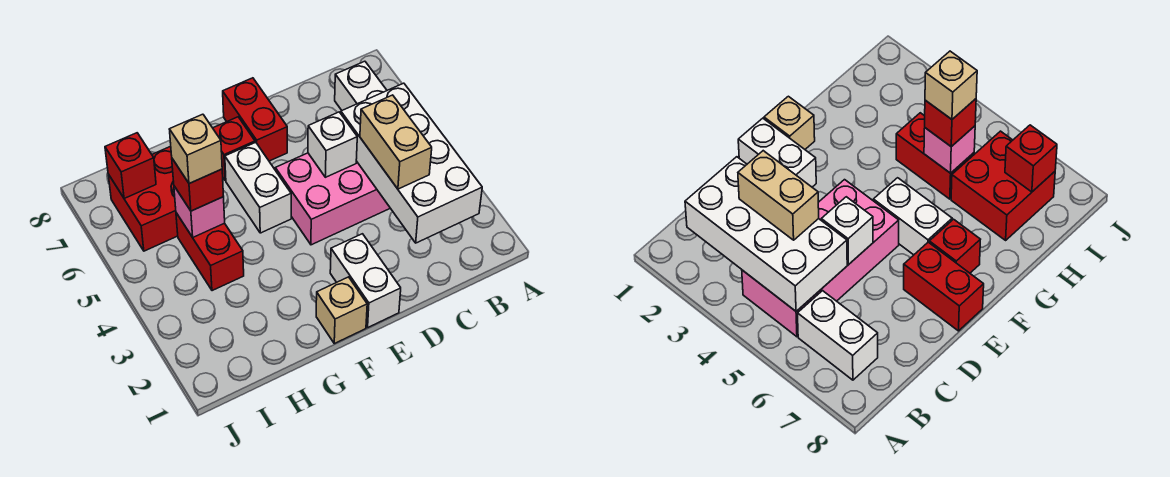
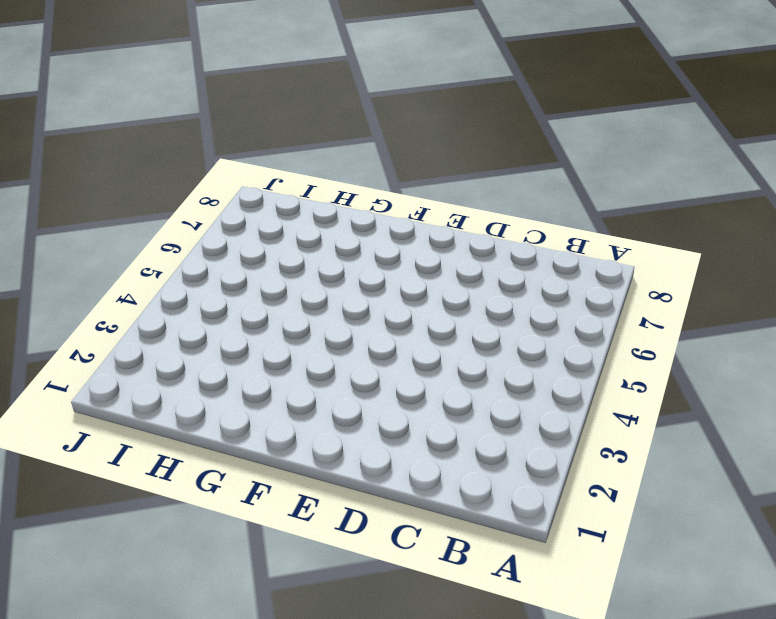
none -> pink brick B4:E5 level 1
none -> white brick B6:B7 level 1
none -> white brick E1:E2 level 1

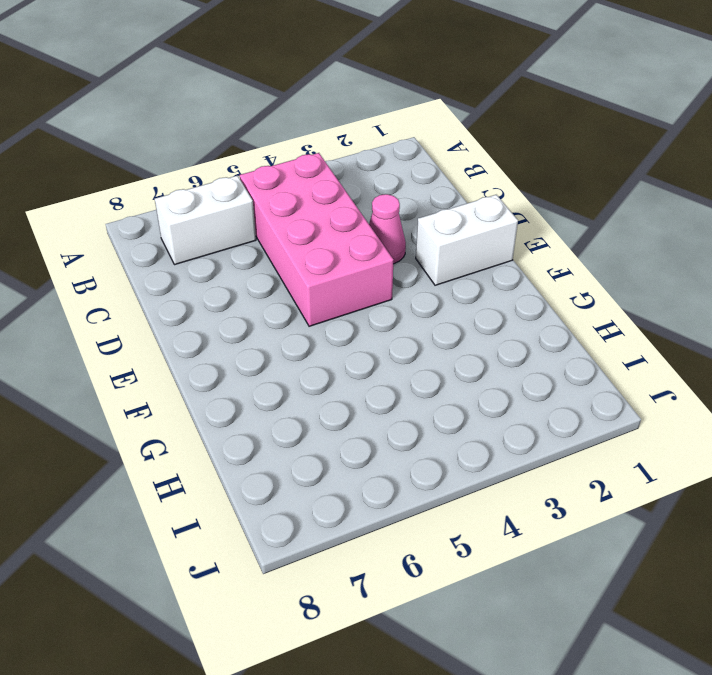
pink cone D3 level 1 -> none
none -> red brick E7:E8 level 1
none -> tan brick F1 level 1
none -> white brick F5:F6 level 1

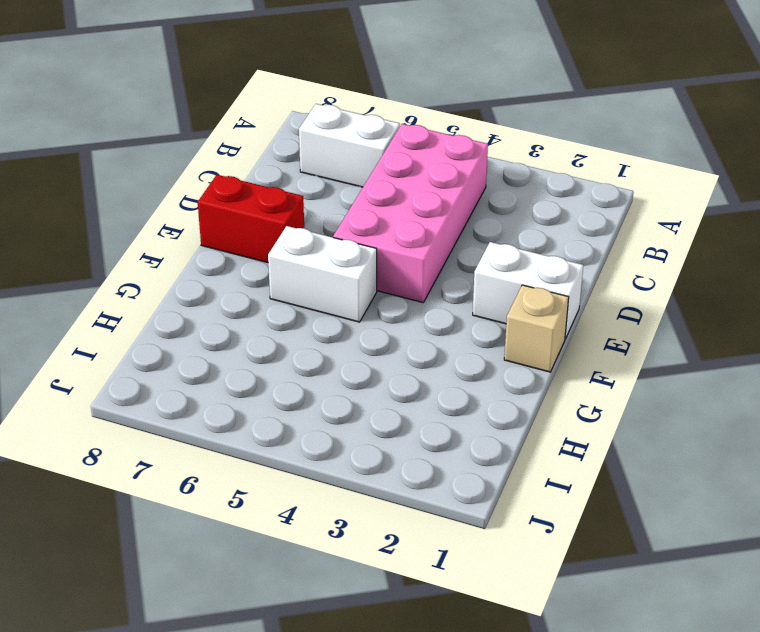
none -> red brick F7 level 1
none -> red brick H4:H5 level 1
none -> red brick H6:I7 level 1

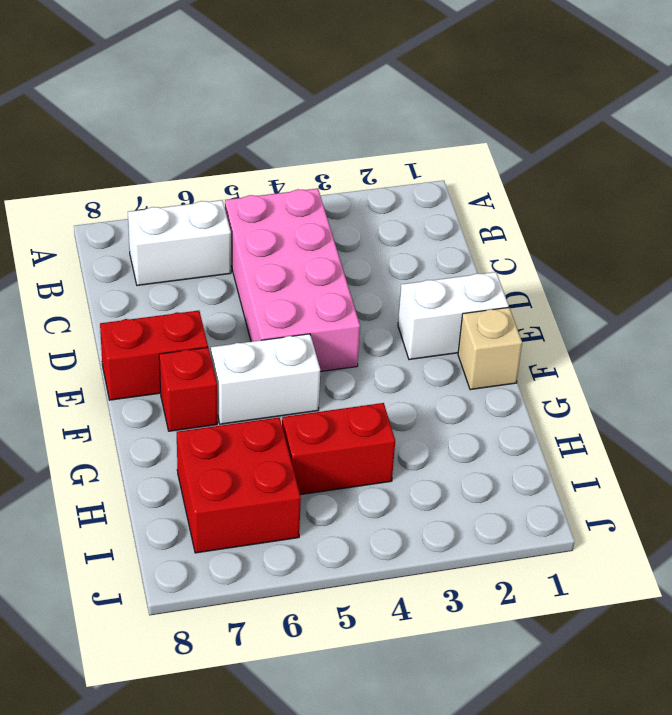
none -> white brick B2:C5 level 2
none -> white brick D5 level 2
none -> pink brick H5 level 2

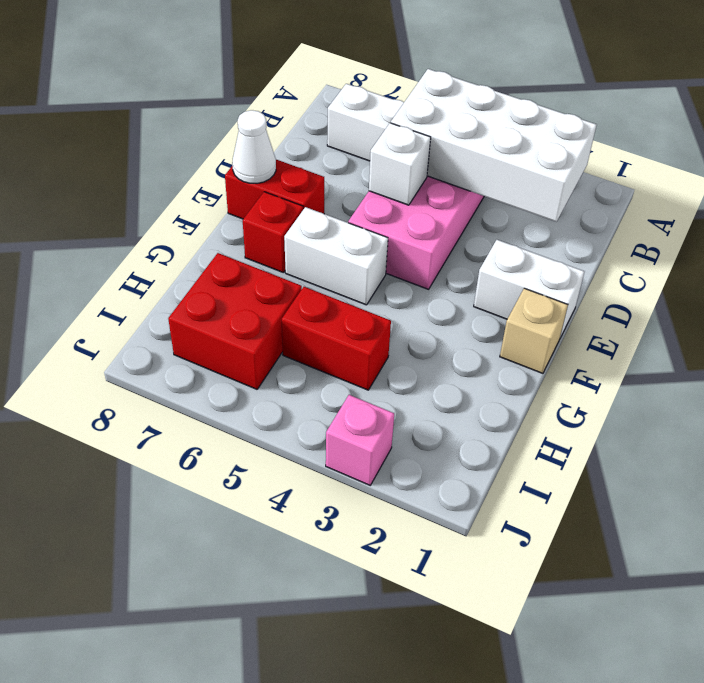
white cone E8 level 2 -> none
pink brick J3 level 1 -> pink brick H5 level 2
none -> red brick I7 level 2
none -> tan brick C3:C4 level 3
none -> red brick H5 level 3

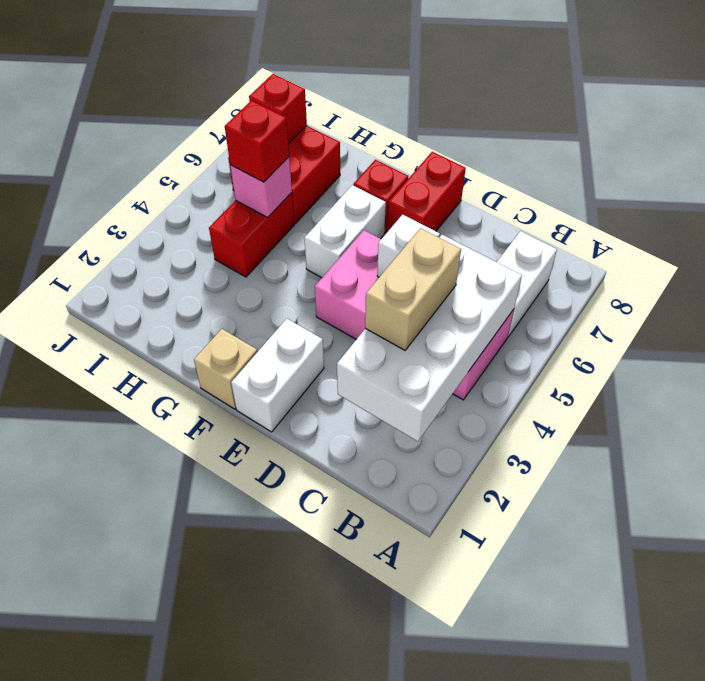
none -> tan brick H5 level 4

